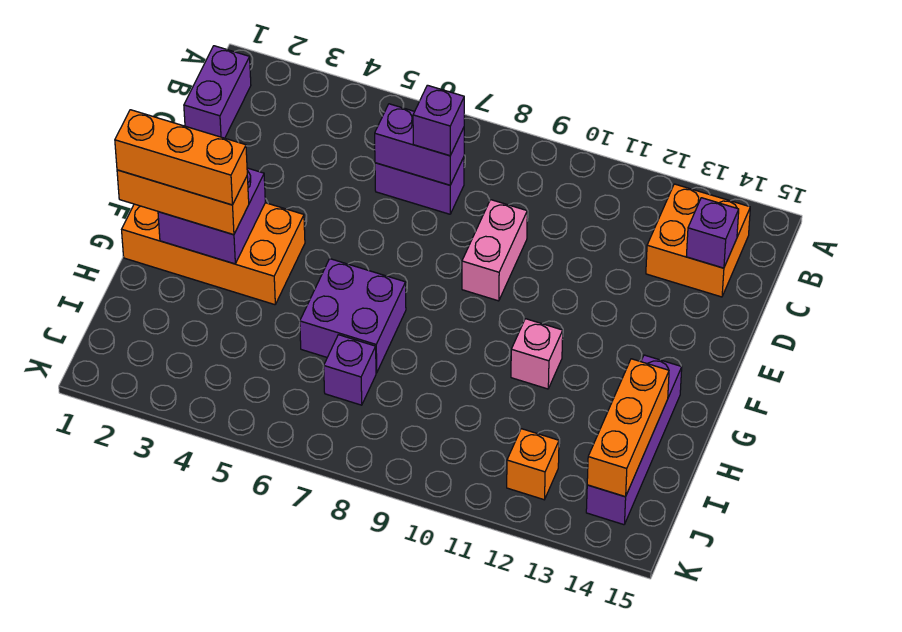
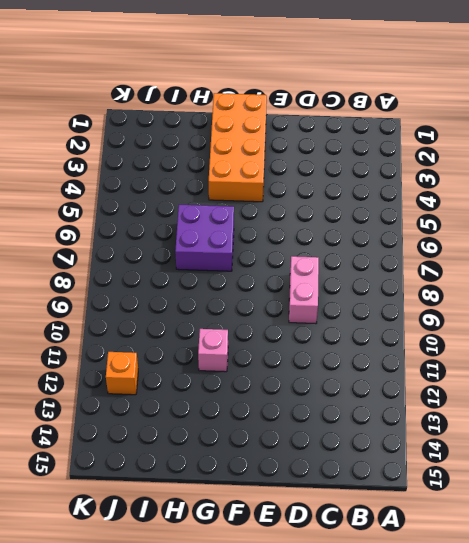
pink brick D8:D9 level 1 -> pink brick D9:E9 level 1
none -> purple brick B1:C1 level 1
none -> orange brick B13:C14 level 1
none -> purple brick C6:C7 level 1

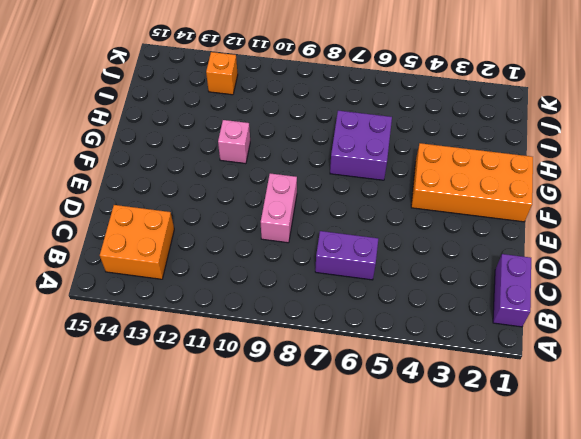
none -> purple brick G14:J14 level 1
none -> purple brick I7 level 1
none -> purple brick C6:C7 level 2

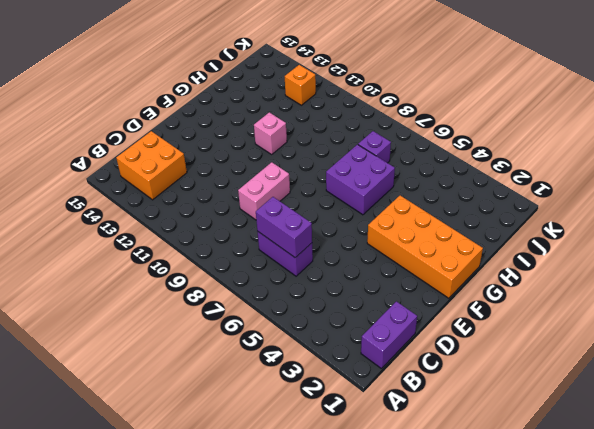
none -> purple brick G14:J14 level 1
none -> purple brick C14 level 2
none -> purple brick F2:G3 level 2

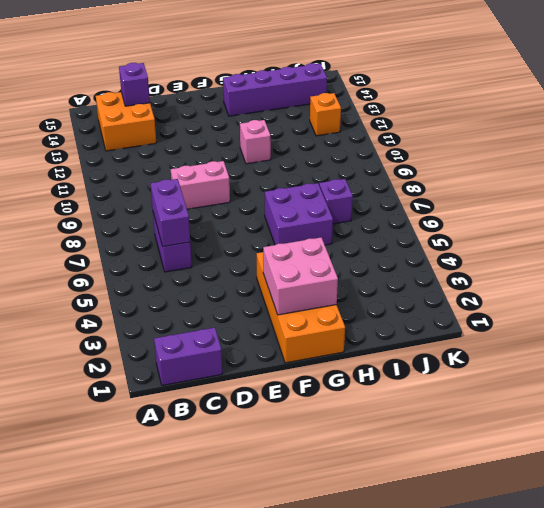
pink brick F2:G3 level 2 -> purple brick F2:G3 level 2
none -> orange brick H14:J14 level 2
none -> purple brick C7 level 3
none -> orange brick G1:G3 level 3

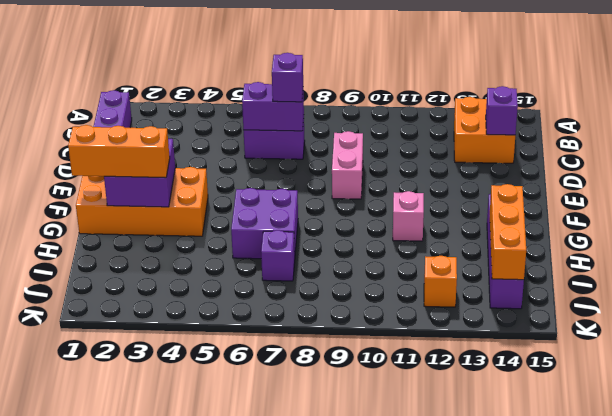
none -> orange brick G1:G3 level 4

